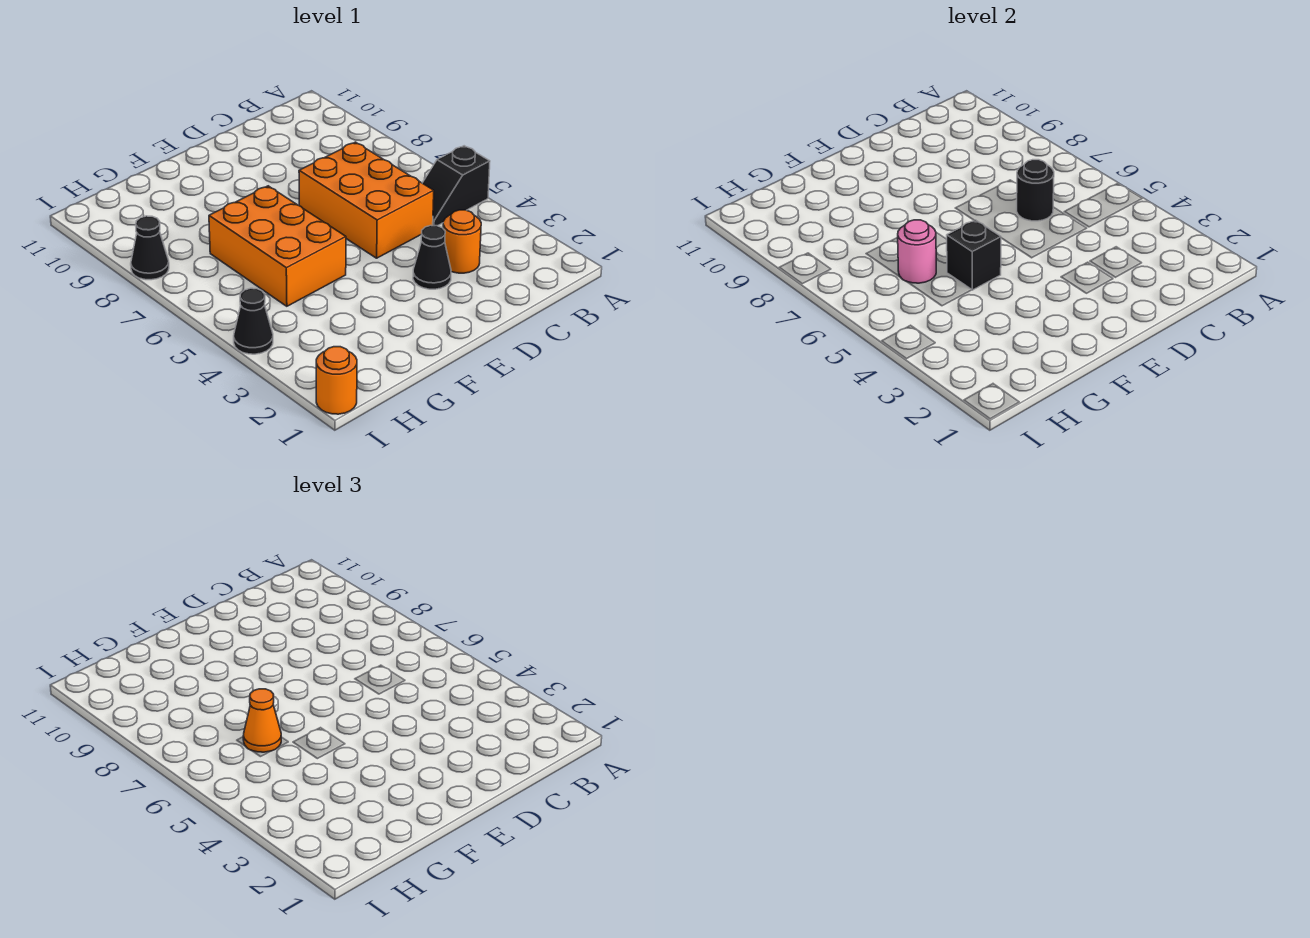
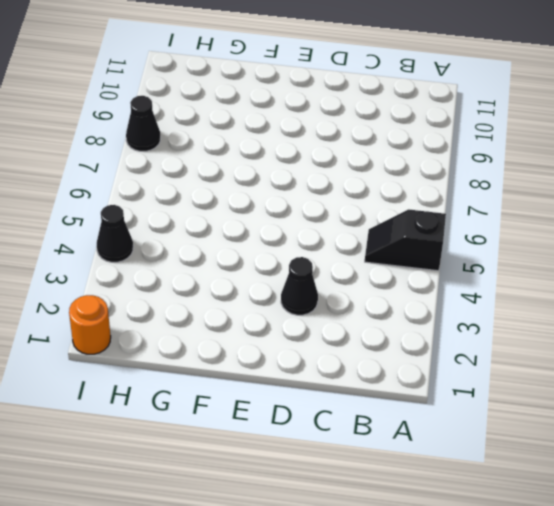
none -> orange round brick C3 level 1
none -> orange brick C5:D7 level 1
none -> orange brick F5:G7 level 1

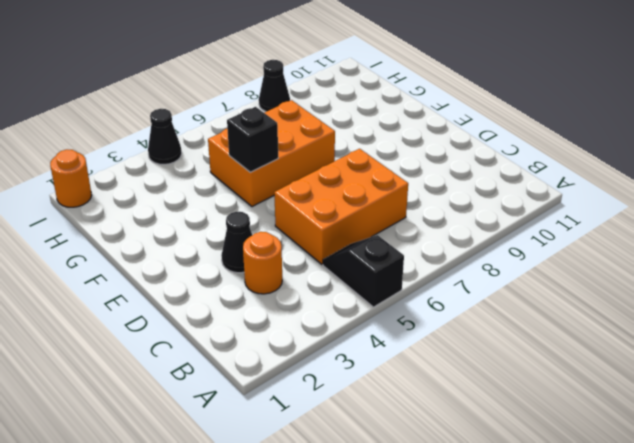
none -> black round brick C6 level 2
none -> pink round brick G6 level 2
none -> orange cone G6 level 3

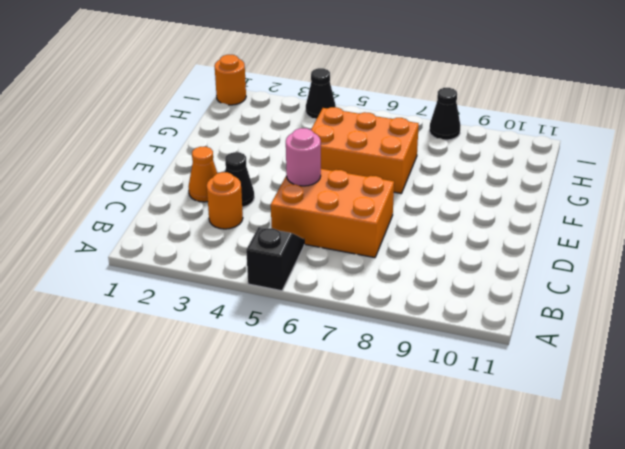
orange cone D2 level 1 -> orange cone G6 level 3
pink round brick D5 level 2 -> pink round brick G6 level 2
none -> black round brick C6 level 2
none -> black brick F5 level 2

